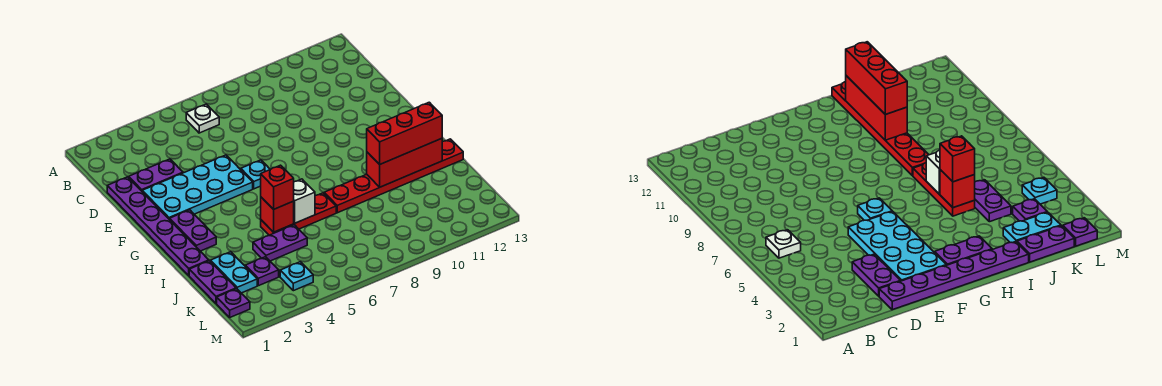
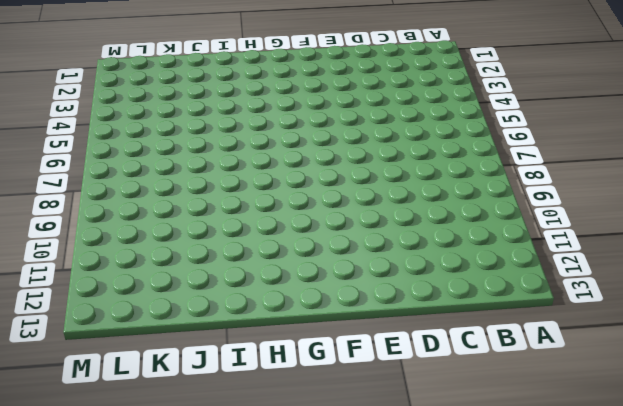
none -> white plate B6 level 1
none -> purple plate D1:I1 level 1
none -> purple plate D2:D3 level 1

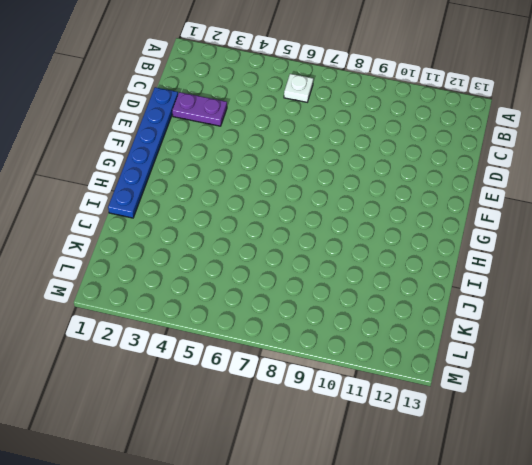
blue plate D1:I1 level 1 -> purple plate D1:I1 level 1
none -> cyan plate E2:F5 level 1
none -> cyan plate F6 level 1
none -> purple plate G2:H2 level 1

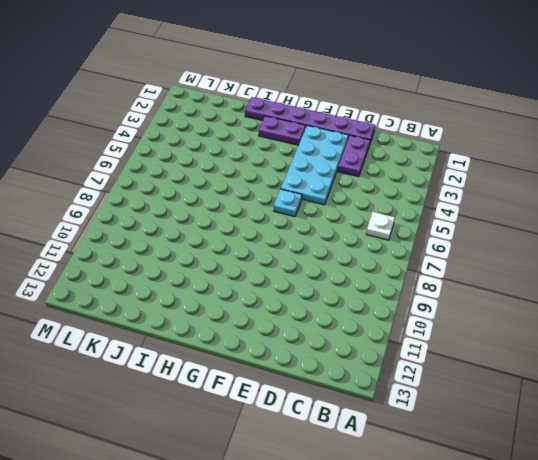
none -> red plate I5:I7 level 1
none -> red plate I8:I13 level 1
none -> purple plate J1:K1 level 1

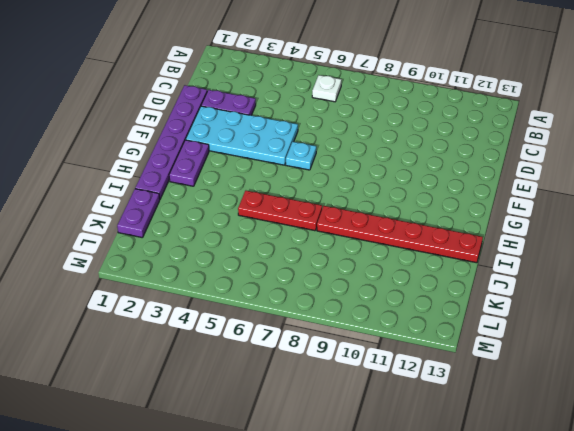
none -> cyan plate J2:K2 level 1
none -> purple plate J4:J5 level 1
none -> purple plate K3 level 1

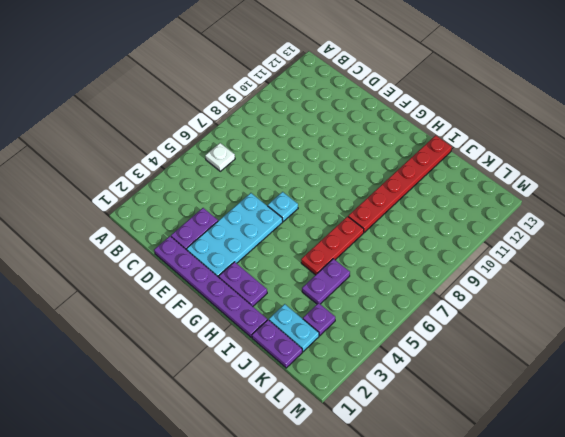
none -> purple plate L1 level 1
none -> cyan plate L4 level 1
none -> red brick I5 level 2

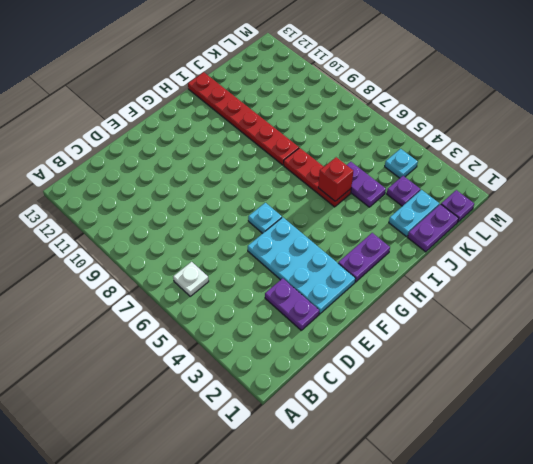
none -> purple plate D1:I1 level 1
none -> white brick I6 level 2
none -> red brick I10:I12 level 2

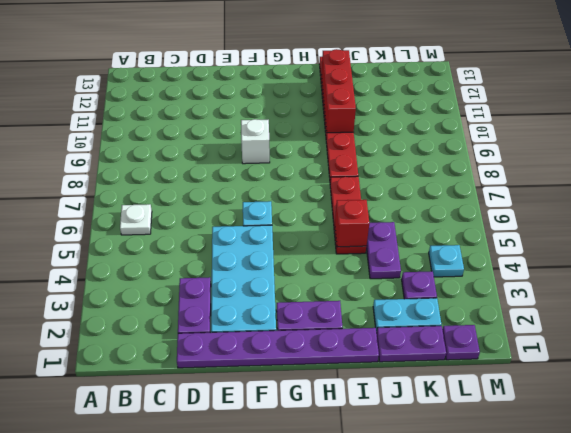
white brick F9 level 1 -> white brick I6 level 2
none -> red brick I5 level 3
none -> red brick I10:I12 level 3

